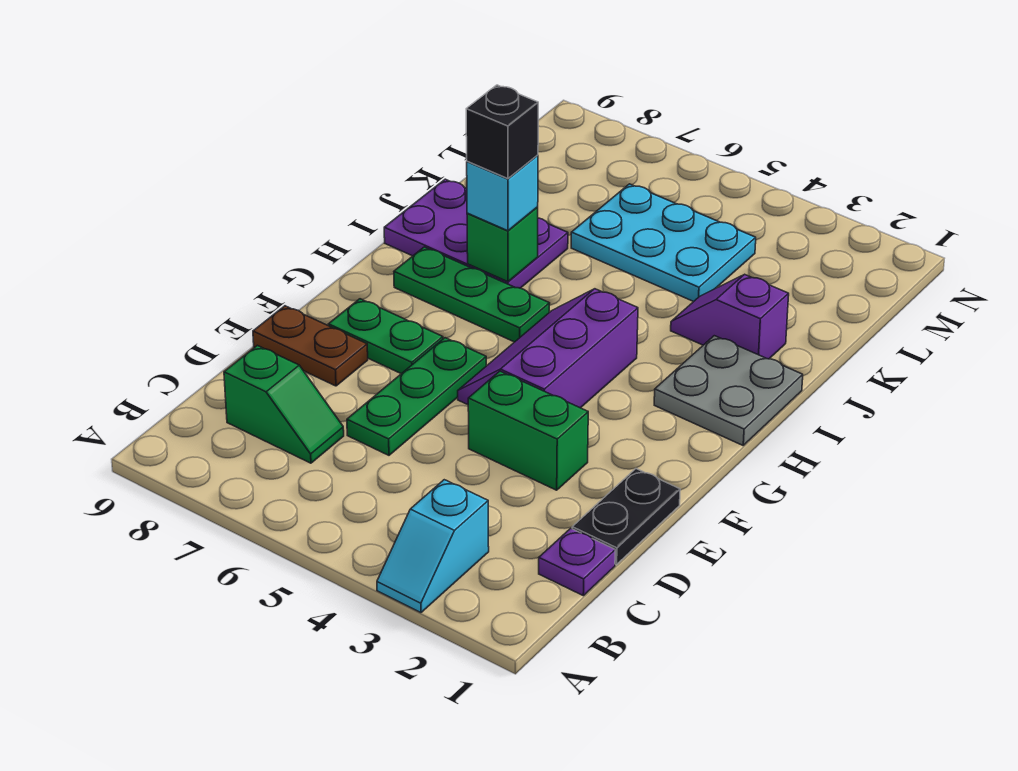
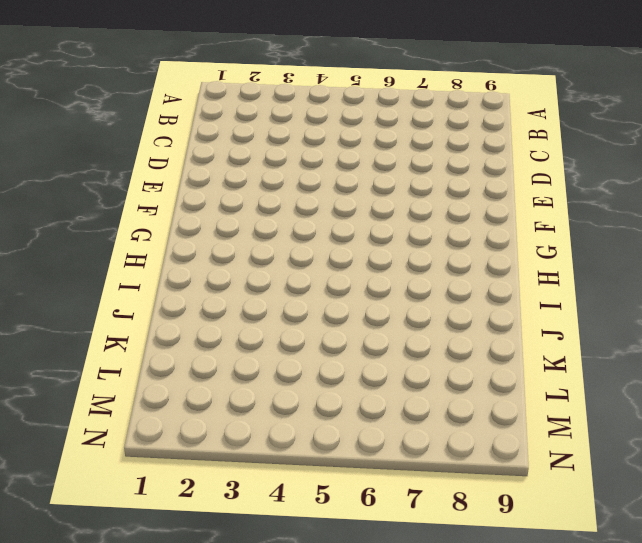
none -> cyan slope A3:B3 level 1 top B
none -> purple plate C1 level 1
none -> green slope C7:C8 level 1 top 8

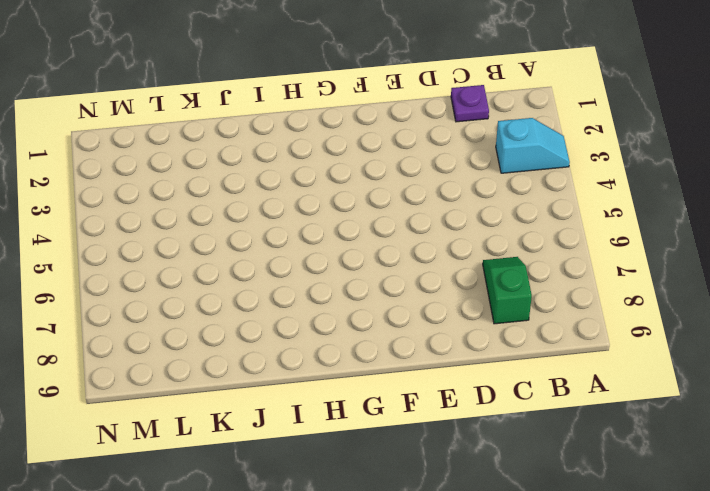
none -> black plate D1:E1 level 1
none -> green plate D6:F6 level 1
none -> green brick E3:E4 level 1

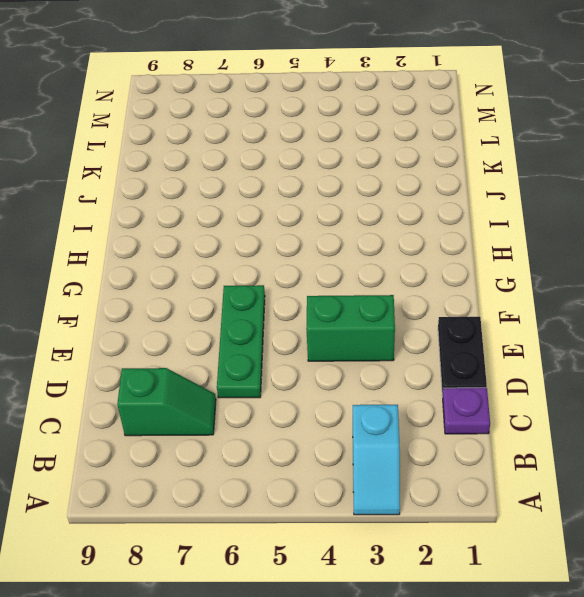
none -> brown plate E8:E9 level 1
none -> purple slope F4:H5 level 1 top 4
none -> green plate F7:F8 level 1

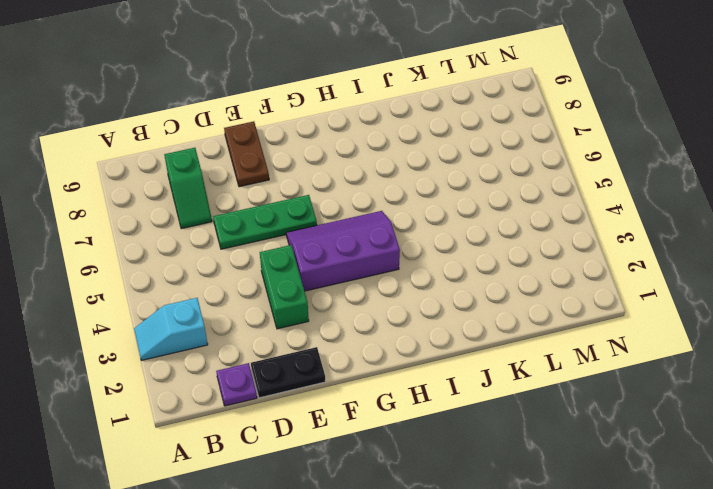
none -> green plate F7:F8 level 1
none -> grey plate H1:I2 level 1
none -> green plate H6:H8 level 1

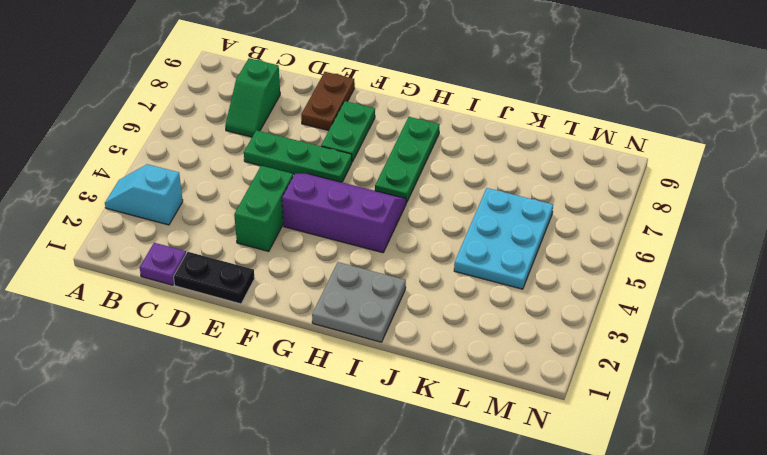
none -> purple plate I7:J9 level 1
none -> purple slope J2:J3 level 1 top 2
none -> green brick I7 level 2

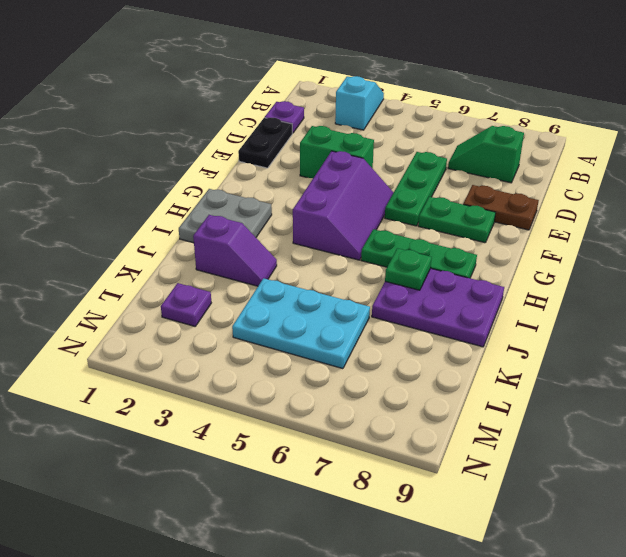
green plate I7 level 2 -> green brick I7 level 2
purple plate L2 level 1 -> none
none -> cyan brick I7 level 3
none -> black brick I7 level 4

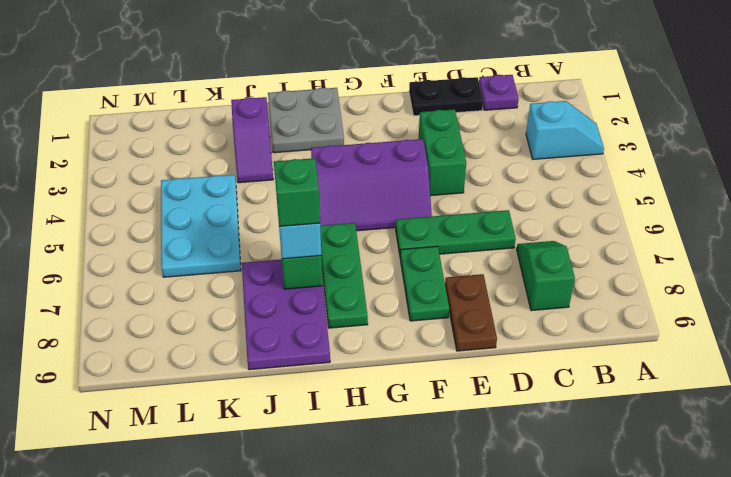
green brick I7 level 4 -> black brick I7 level 4

